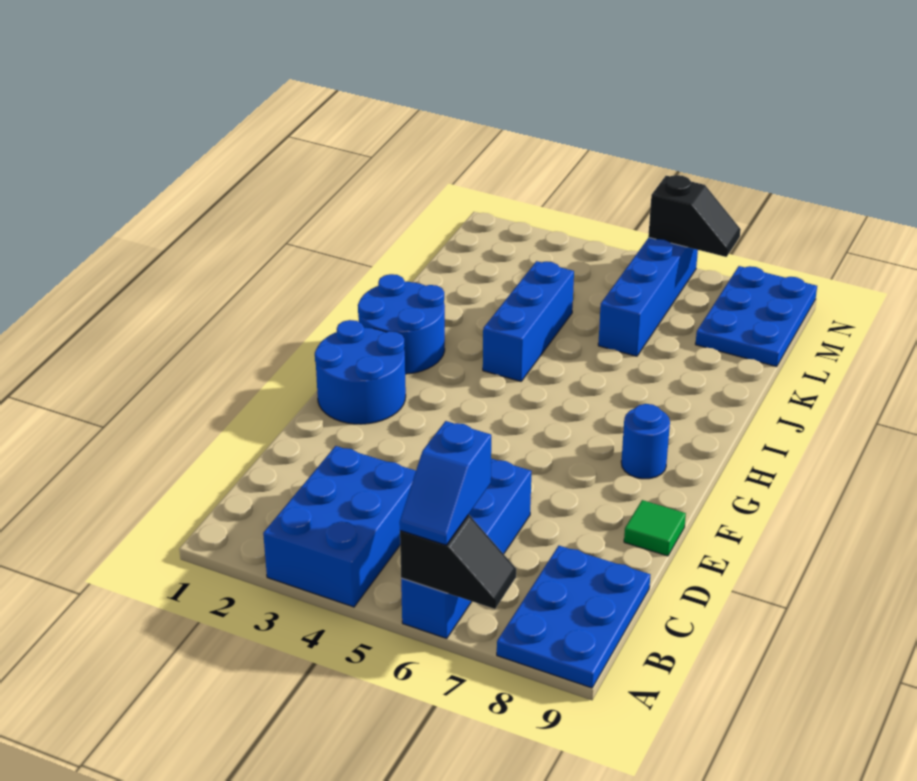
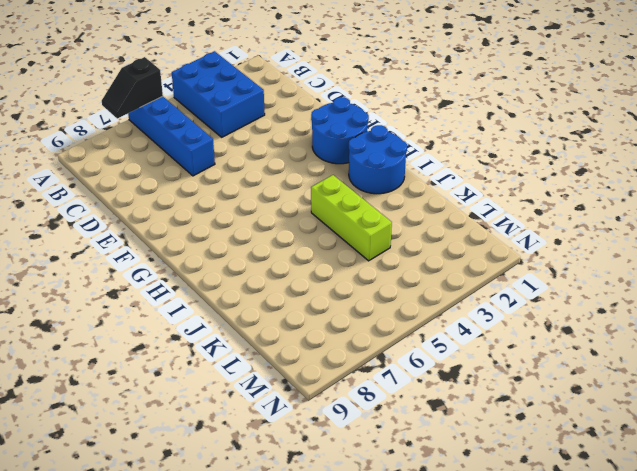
lime brick I4:K4 level 1 -> blue brick I4:K4 level 1
none -> blue plate A8:C9 level 1
none -> green tile E9 level 1
none -> blue round brick G8 level 1

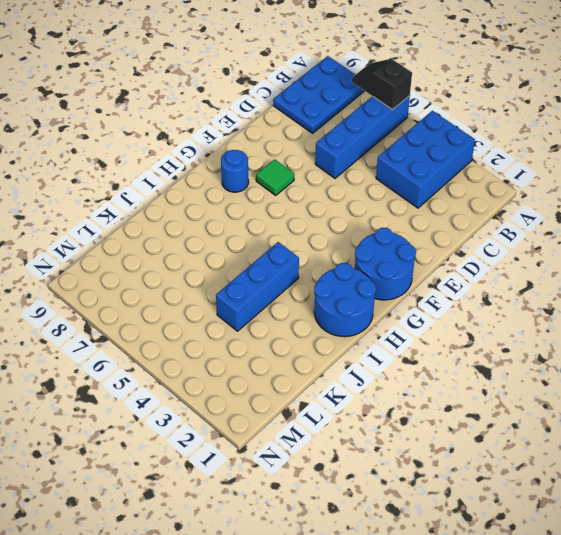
green tile F7 level 1 -> green tile E9 level 1
none -> blue brick K6:N6 level 1
none -> blue plate L8:N9 level 1
none -> black slope N6:N7 level 2 top 6

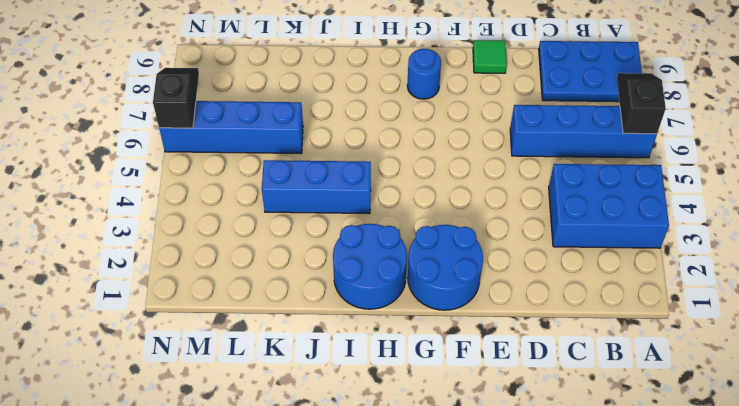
none -> blue plate L8:N9 level 1
none -> blue slope A6:B6 level 3 top B

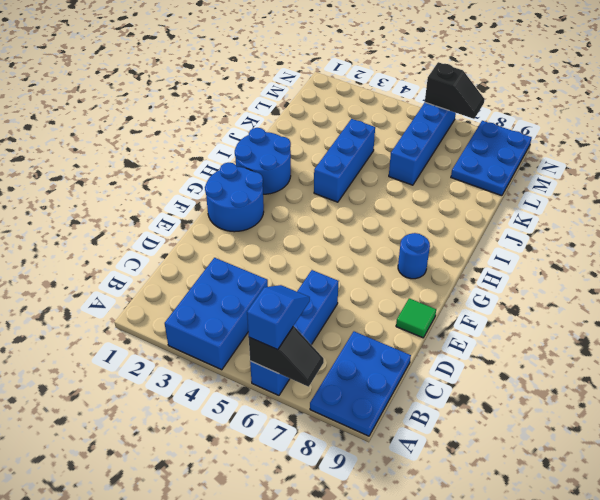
blue slope A6:B6 level 3 top A -> blue slope A6:B6 level 3 top B

